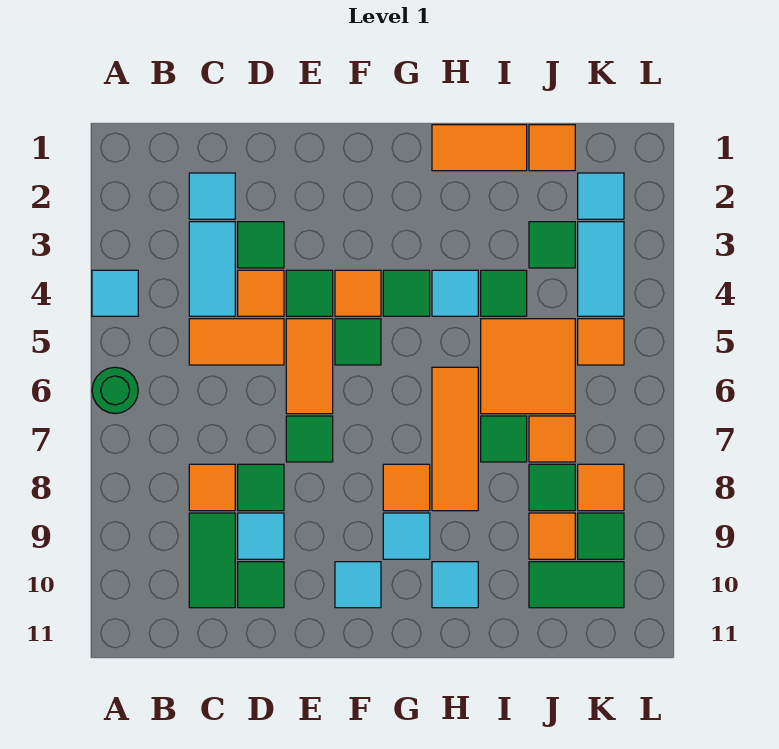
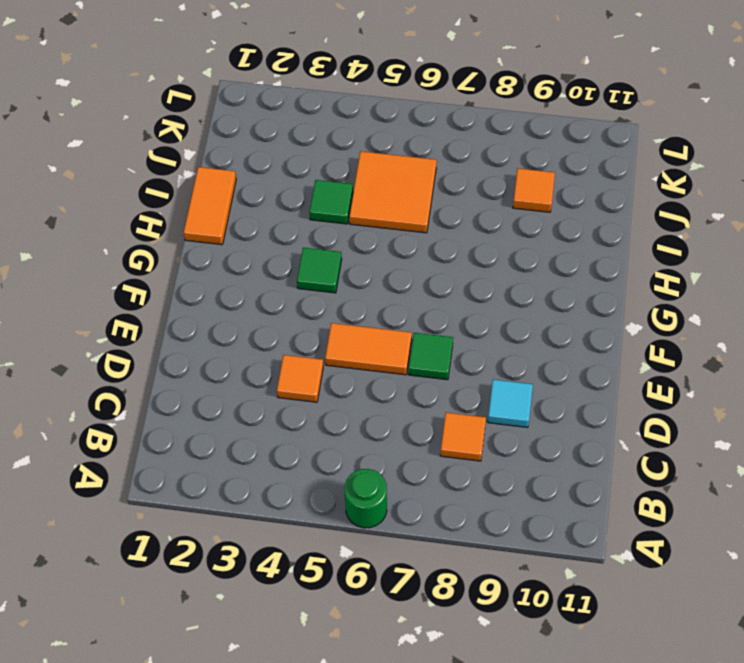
none -> cyan tile A4 level 1
none -> cyan tile C2 level 1
none -> cyan tile C3:C4 level 1
none -> orange tile C5:D5 level 1

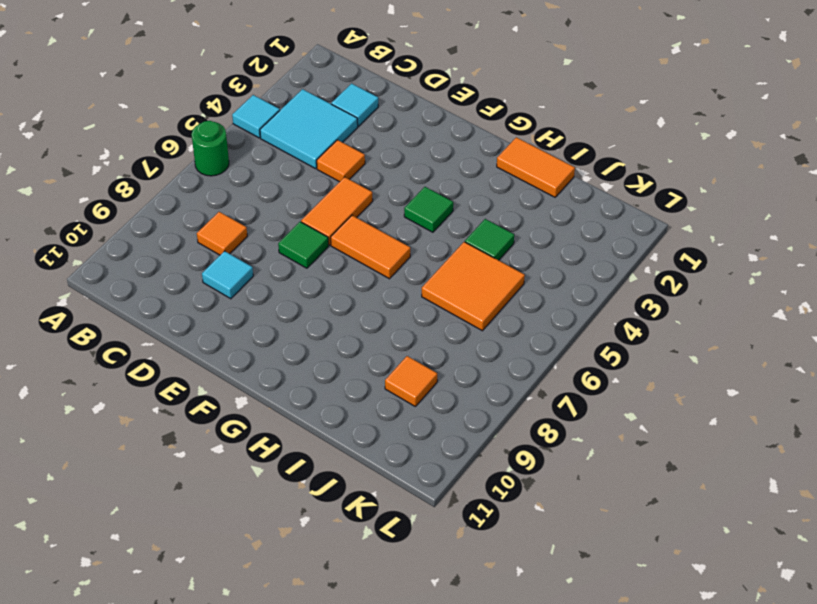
cyan tile B3:C4 level 1 -> cyan tile C3:C4 level 1
orange tile F6:G6 level 1 -> orange tile C5:D5 level 1
none -> green tile C9:C10 level 1
none -> green tile D3 level 1
none -> green tile D8 level 1
none -> green tile D10 level 1

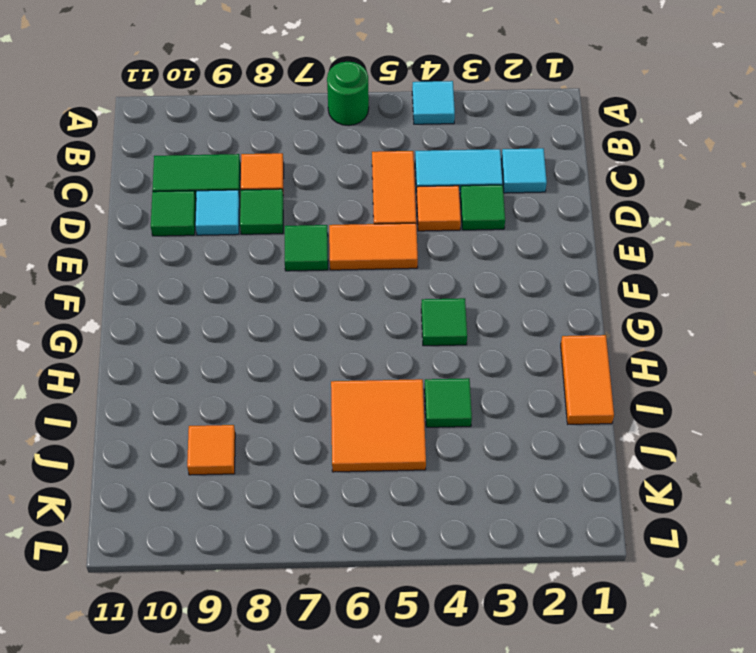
none -> green tile E4 level 1
none -> orange tile F4 level 1
none -> green tile F5 level 1
none -> cyan tile F10 level 1

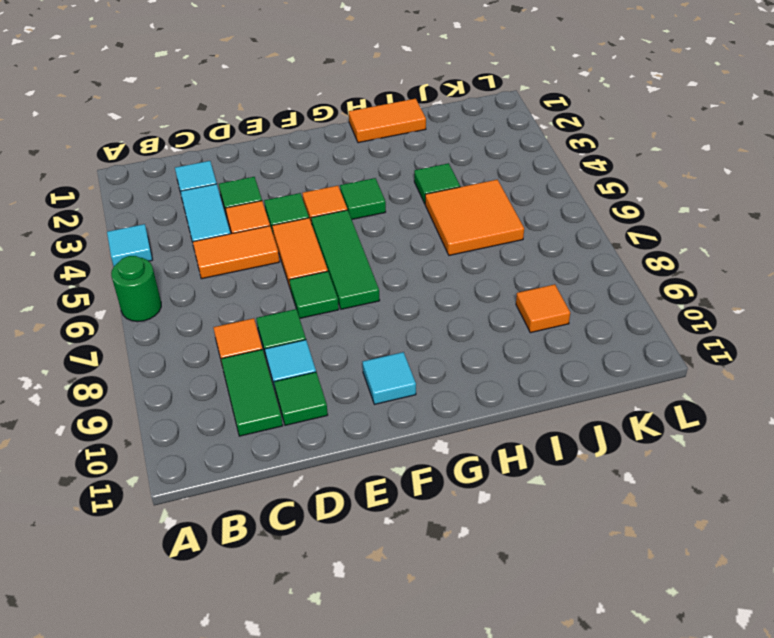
green tile F5:F7 level 1 -> green tile F5 level 1
none -> orange tile G8 level 1
none -> cyan tile G9 level 1
none -> cyan tile H4 level 1
none -> orange tile H6:H8 level 1

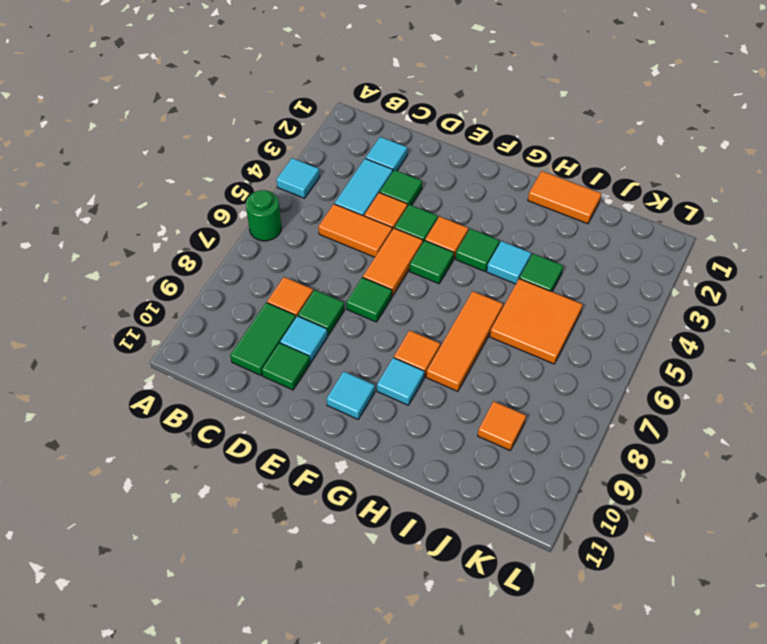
none -> cyan tile H10 level 1
none -> green tile I7 level 1
none -> orange tile J1 level 1
none -> green tile J3 level 1

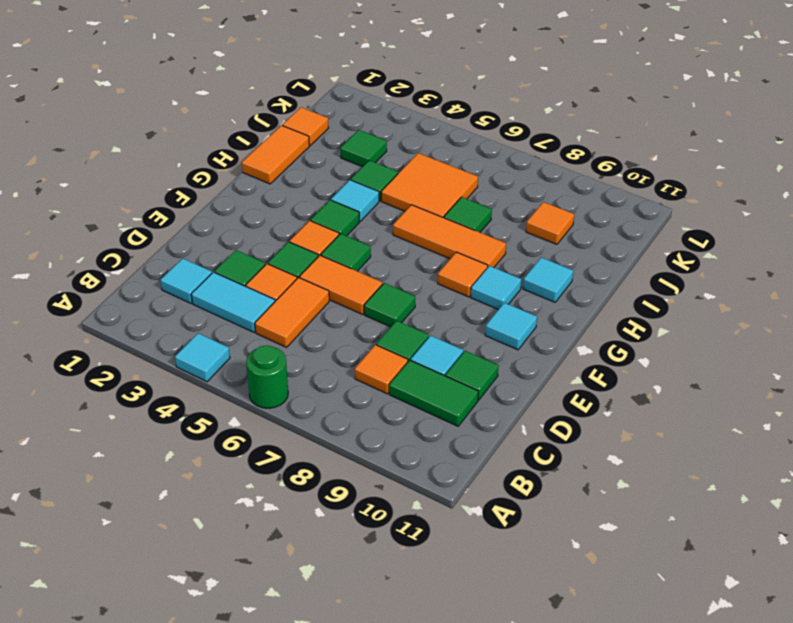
none -> orange tile J7 level 1
none -> green tile J8 level 1
none -> green tile J10:K10 level 1
none -> cyan tile K2 level 1

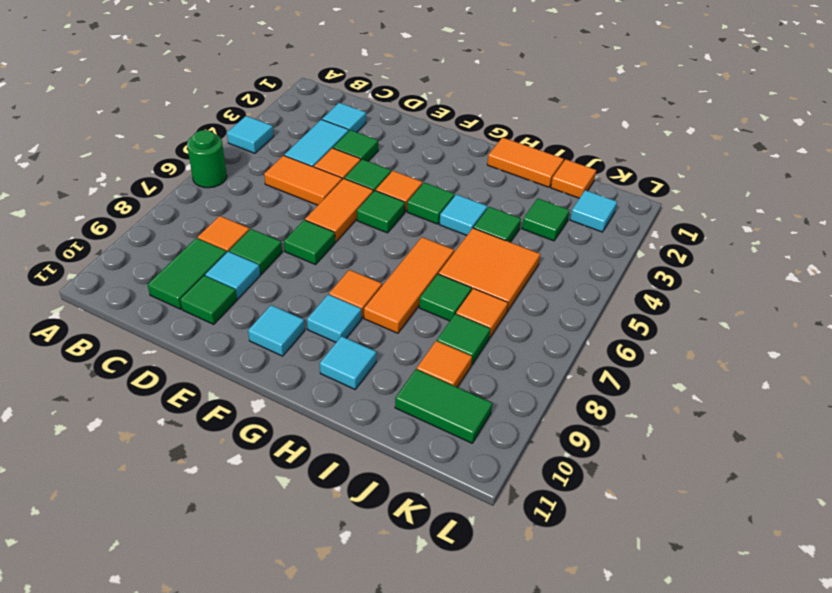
none -> cyan tile K3:K4 level 1
none -> orange tile K5 level 1
none -> orange tile K8 level 1
none -> green tile K9 level 1

